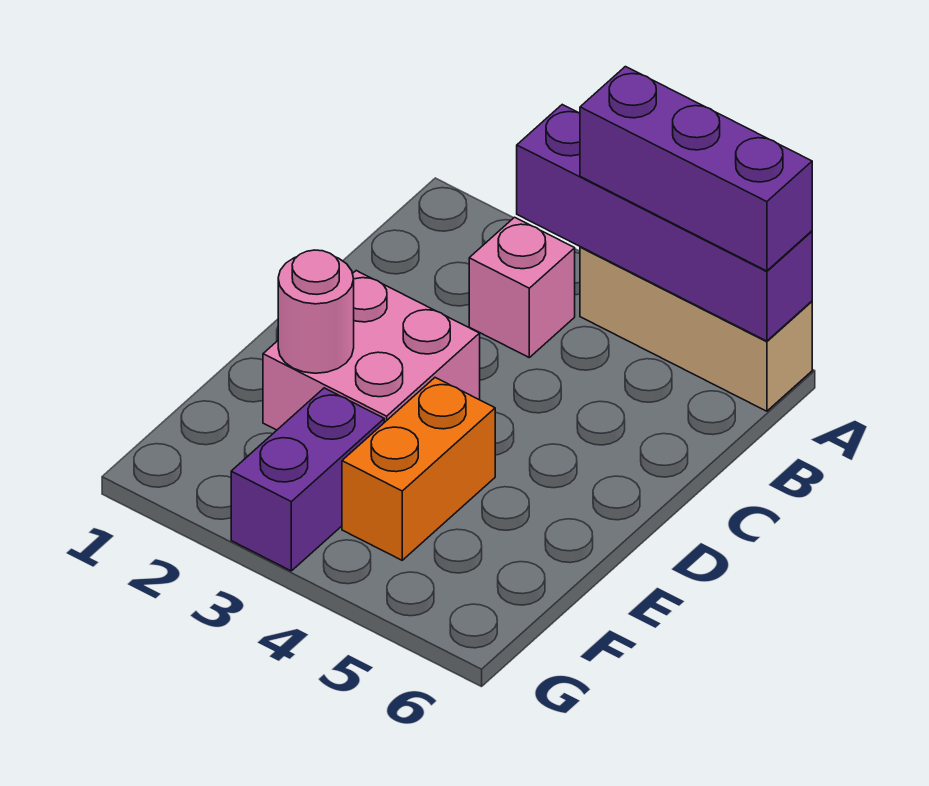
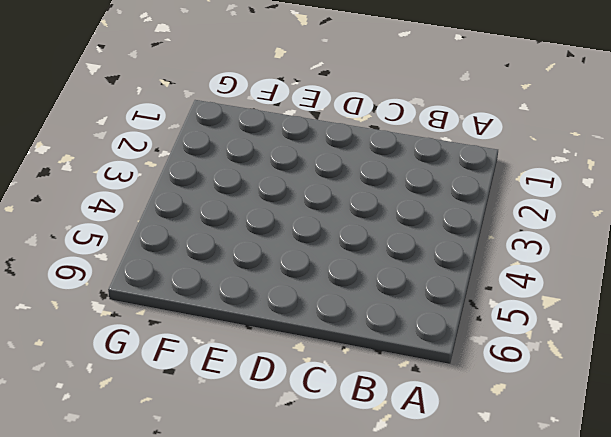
none -> tan brick A4:A6 level 1
none -> pink brick B3 level 1

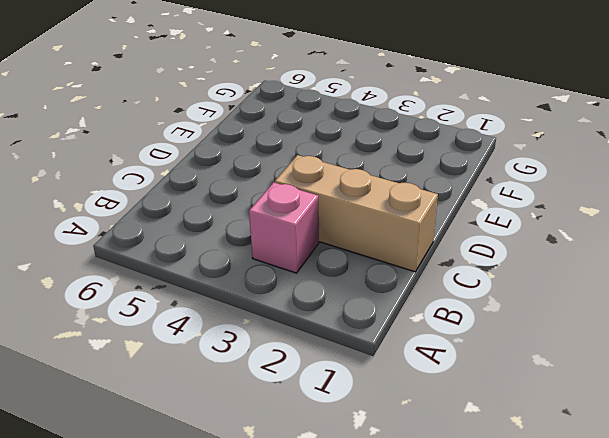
tan brick C1:C3 level 1 -> tan brick A4:A6 level 1
none -> pink brick D2:E3 level 1
none -> orange brick E4:F4 level 1

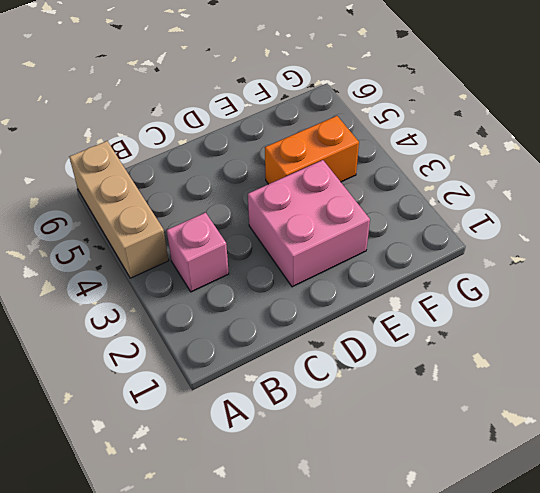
none -> purple brick F3:G3 level 1
none -> purple brick A3:A6 level 2

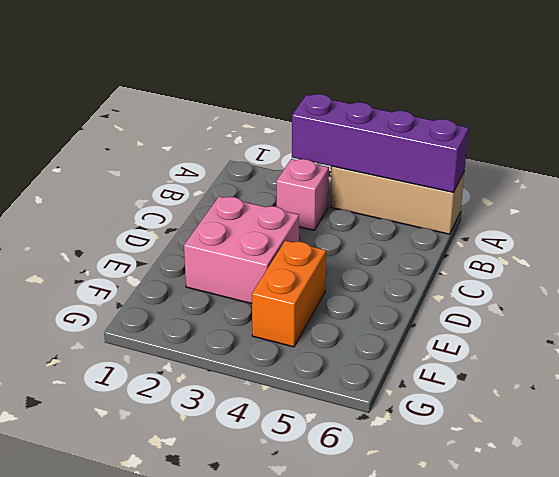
none -> purple brick F3:G3 level 1
none -> pink round brick E2 level 2

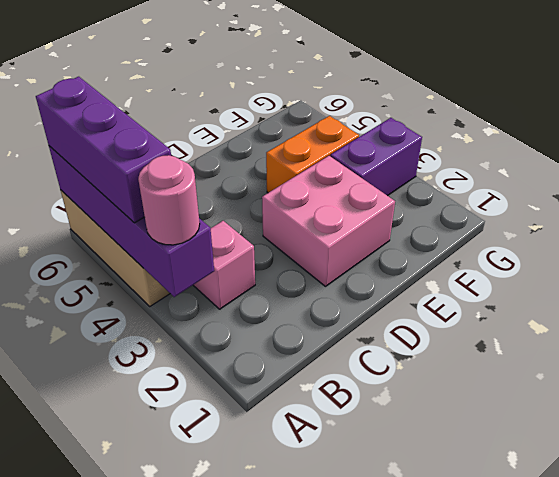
pink round brick A3 level 3 -> pink round brick E2 level 2

